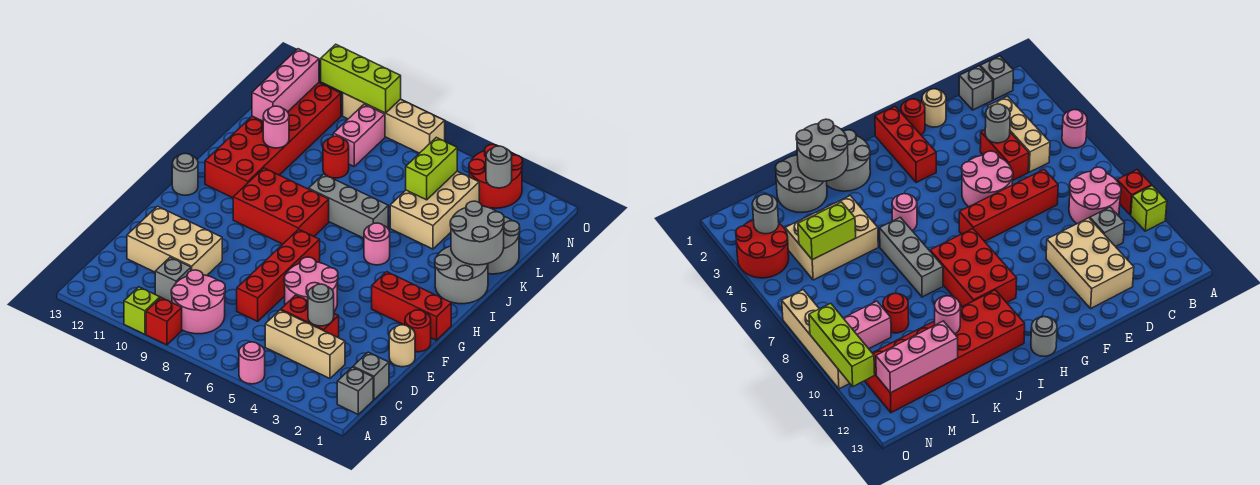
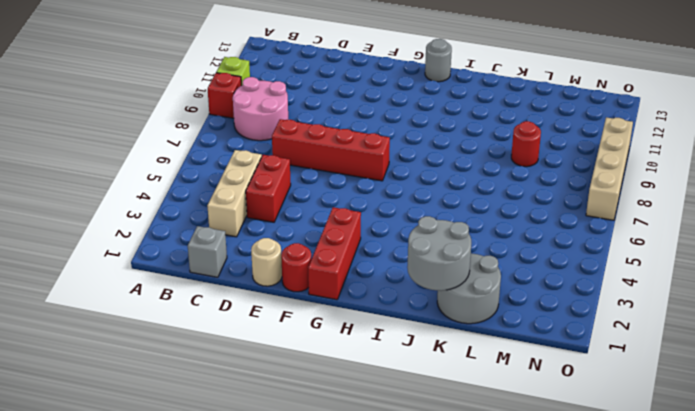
none -> pink round brick A5 level 1
none -> grey brick B1 level 1
none -> grey brick C10 level 1
none -> tan brick D10:E12 level 1

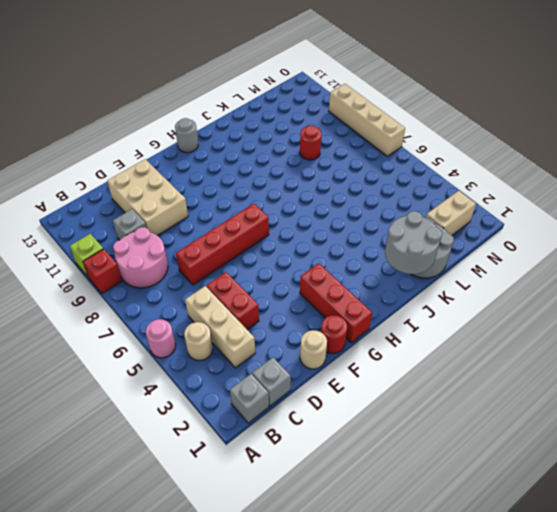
tan round brick B4 level 1 -> none
tan brick M2:N2 level 1 -> none
none -> pink round brick E5:F6 level 1
none -> red brick H8:I10 level 1
none -> grey round brick I1:J2 level 1
none -> pink round brick I5 level 1

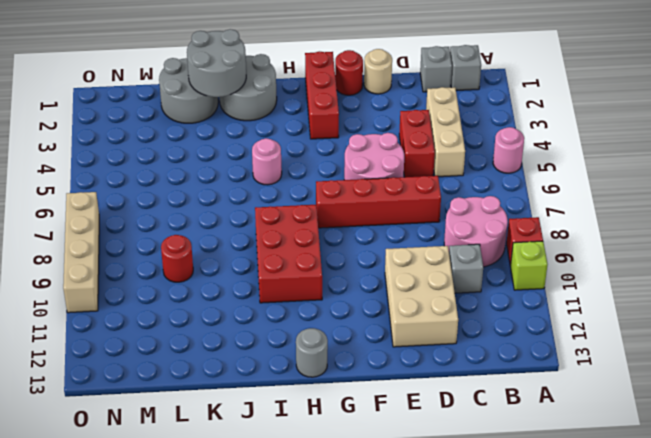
none -> red brick I11:N12 level 1
none -> grey brick J6:J8 level 1
none -> tan brick K4:M5 level 1
none -> pink brick M9:N9 level 1

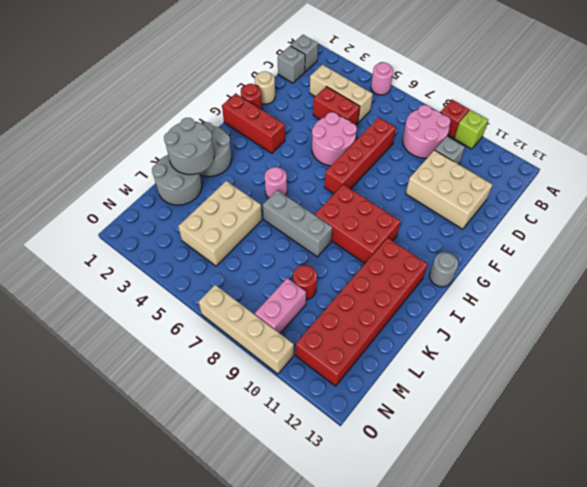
none -> red round brick N3:O4 level 1
none -> grey round brick D4 level 2
none -> pink round brick K11 level 2
none -> lime brick L5:M5 level 2

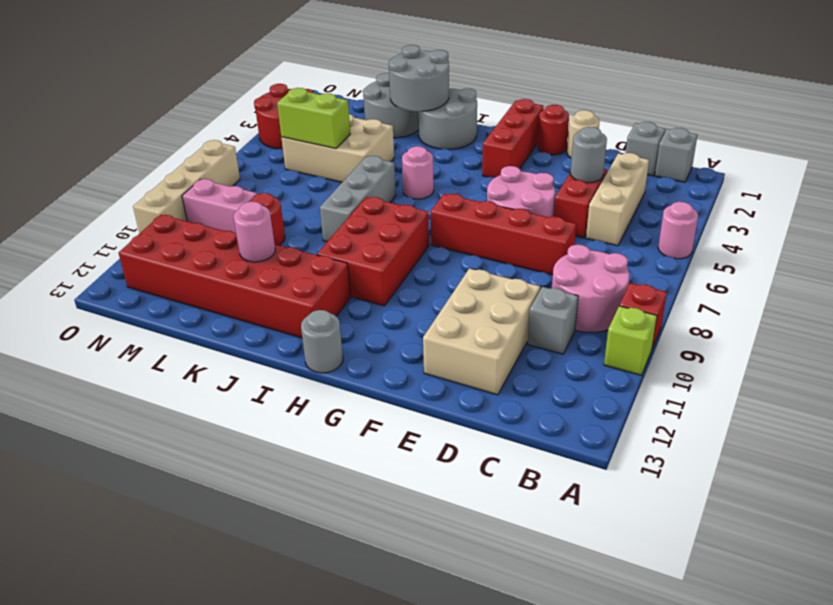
none -> pink brick L12:N12 level 2
none -> grey round brick N3 level 2
none -> lime brick O9:O11 level 2

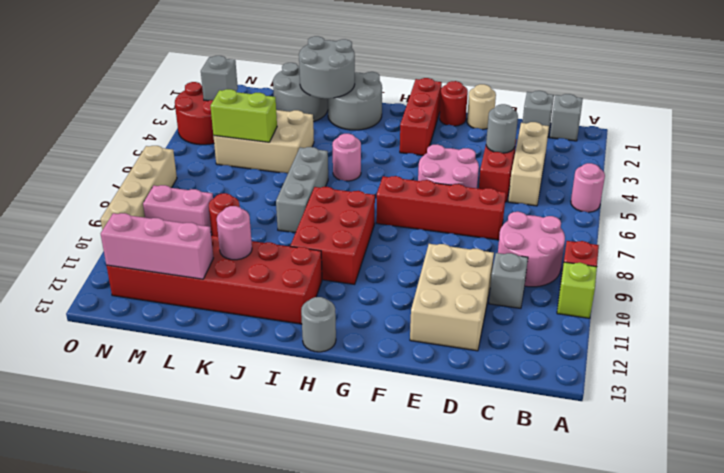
grey brick N3 level 2 -> grey round brick N3 level 2
none -> lime brick O9:O11 level 2

